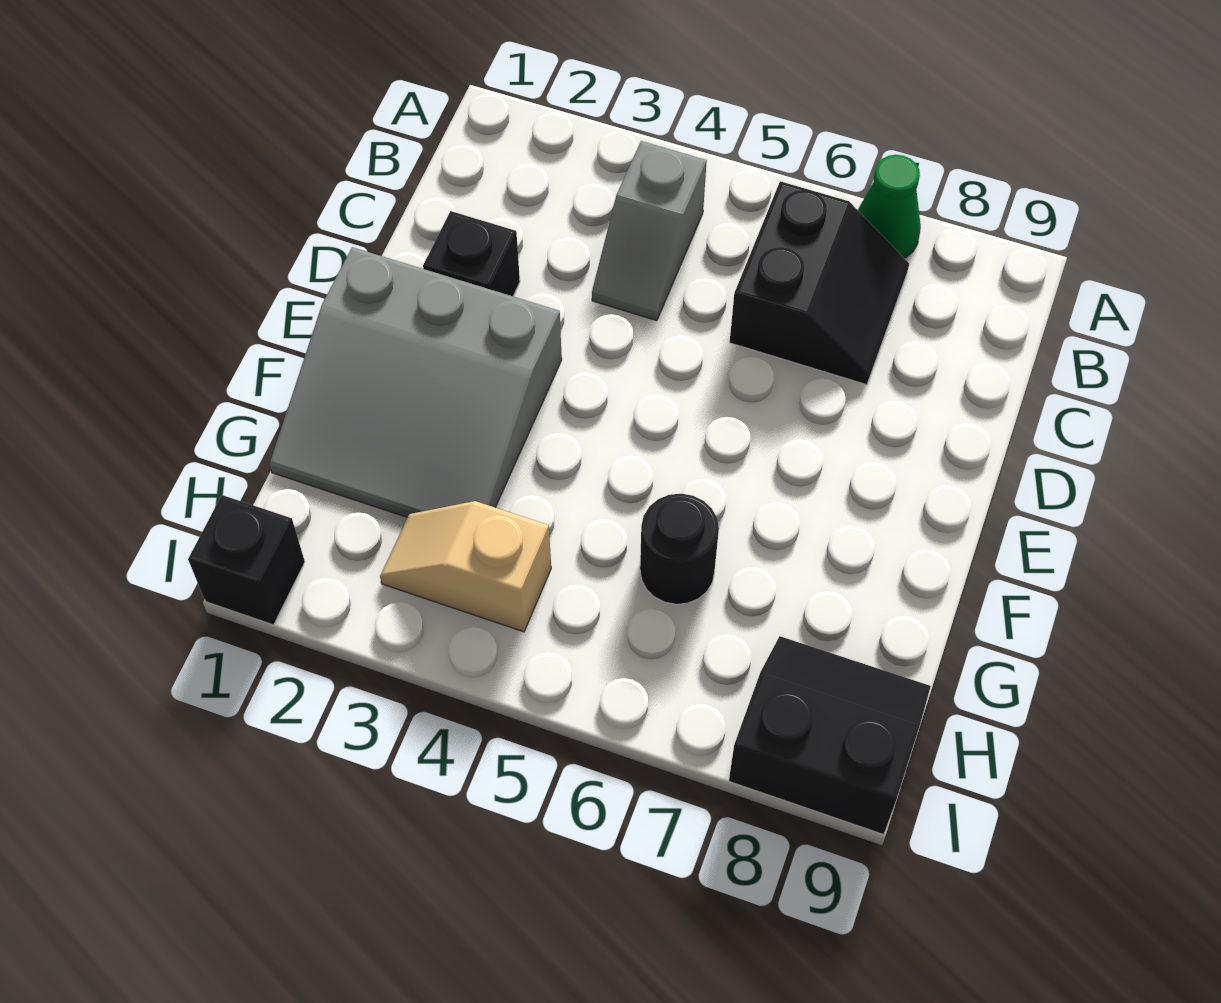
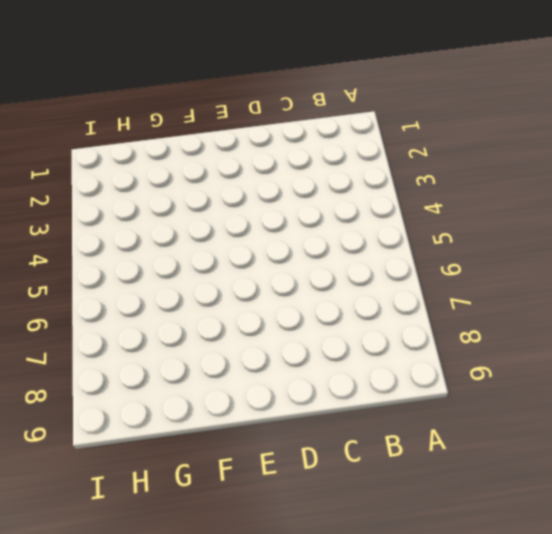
none -> green cone A7 level 1
none -> grey slope B4:C4 level 1 top B

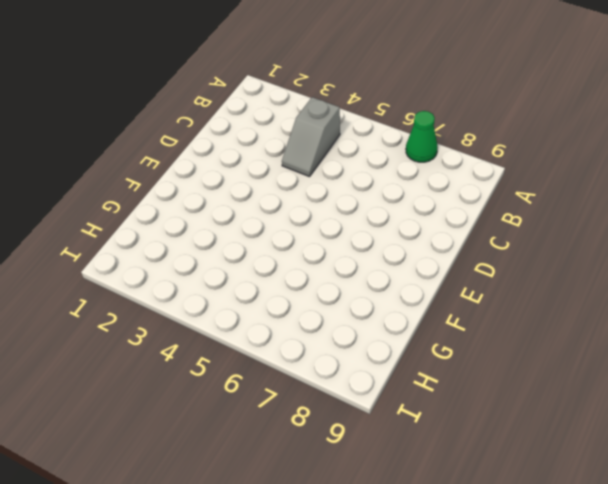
none -> black slope B6:C7 level 1 top 6
none -> black brick D2 level 1

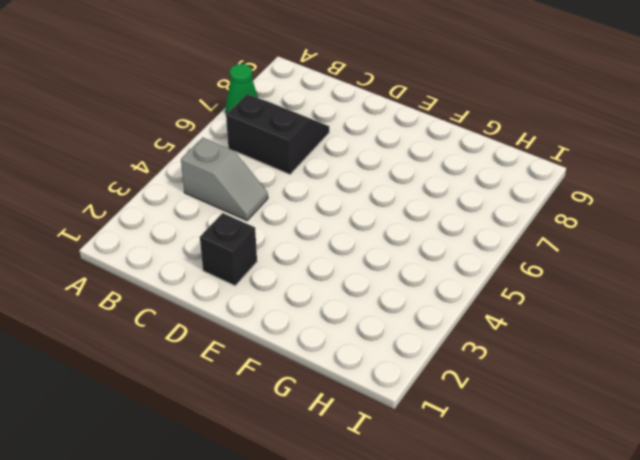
none -> grey slope E1:G3 level 1 top E
none -> black round brick G6 level 1

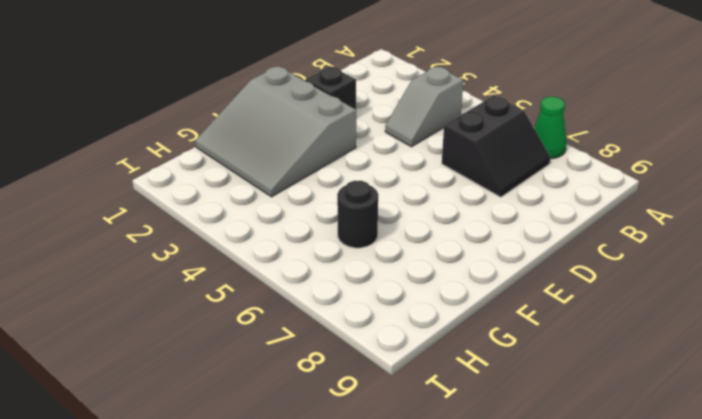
none -> tan slope H3:H4 level 1 top 4
none -> black slope H8:I9 level 1 top I

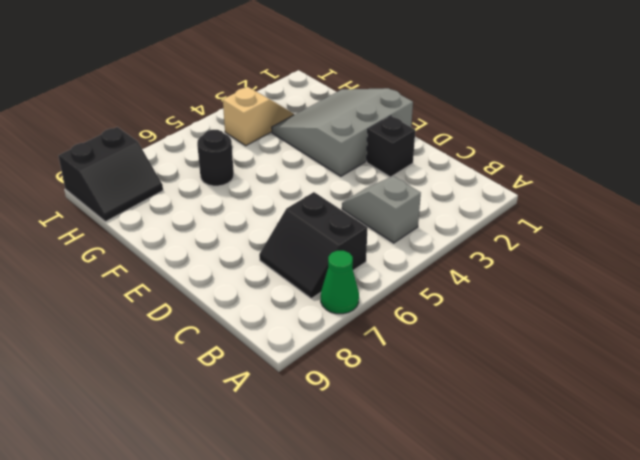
none -> black brick I1 level 1

